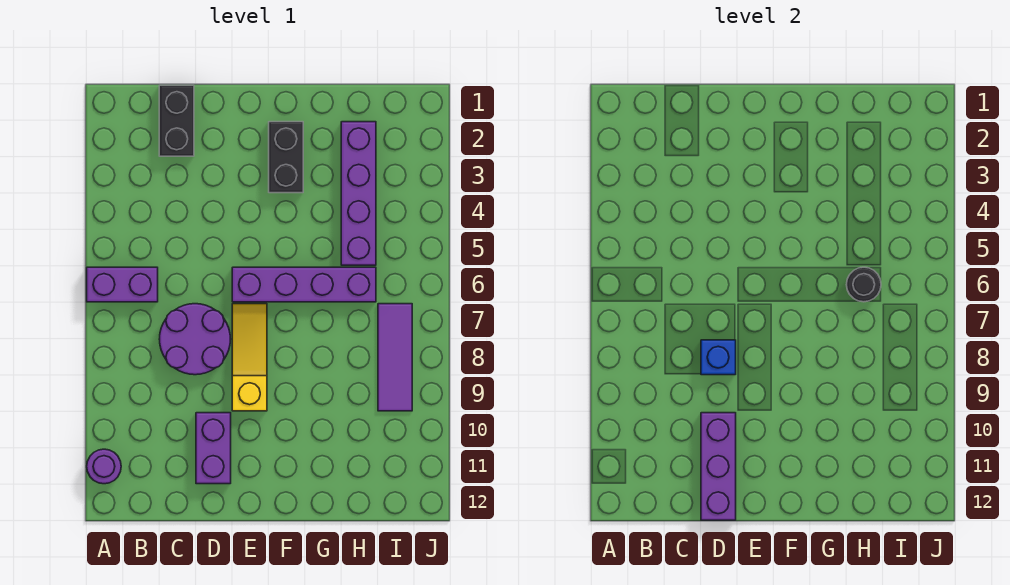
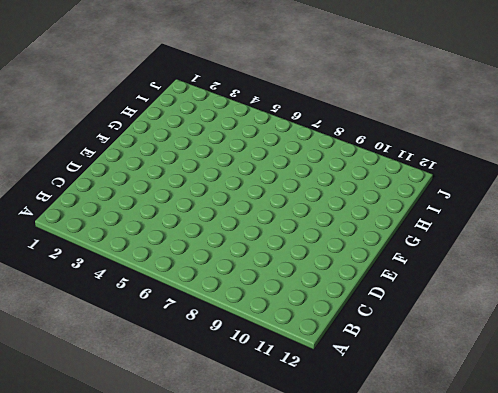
none -> purple brick A6:B6 level 1
none -> purple round brick A11 level 1
none -> black brick C1:C2 level 1

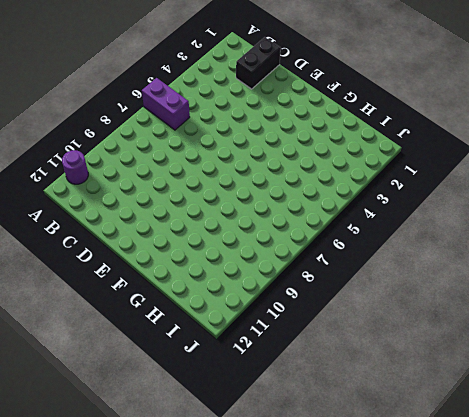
none -> purple round brick C7:D8 level 1
none -> purple brick D10:D11 level 1
none -> purple brick E6:H6 level 1

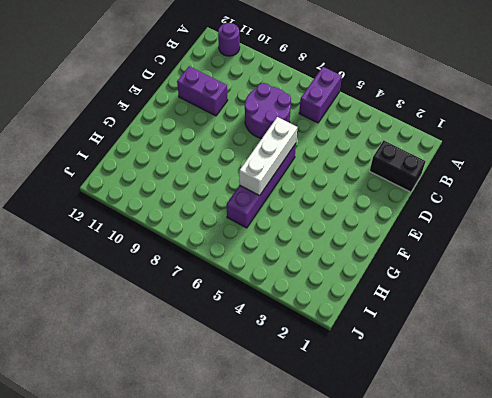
white brick E6:G6 level 2 -> none
none -> yellow slope E7:E9 level 1 top 9
none -> black brick F2:F3 level 1
none -> purple brick H2:H5 level 1

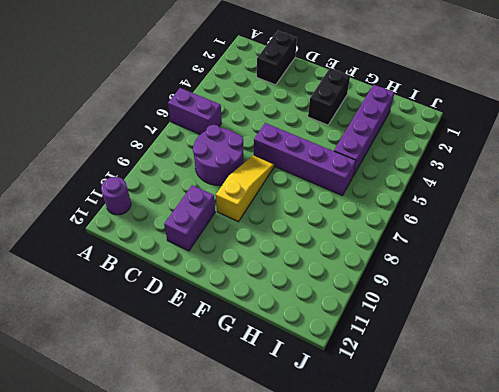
none -> purple tile I7:I9 level 1
none -> blue brick D8 level 2
none -> purple brick D10:D12 level 2

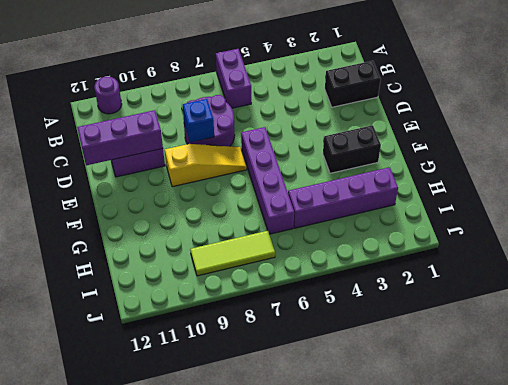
lime tile I7:I9 level 1 -> purple tile I7:I9 level 1
none -> black round brick H6 level 2

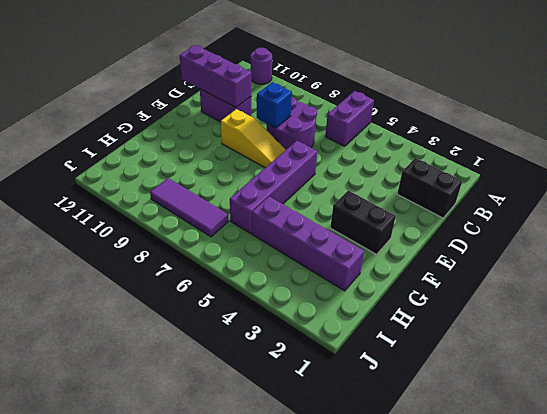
none -> black round brick H6 level 2

